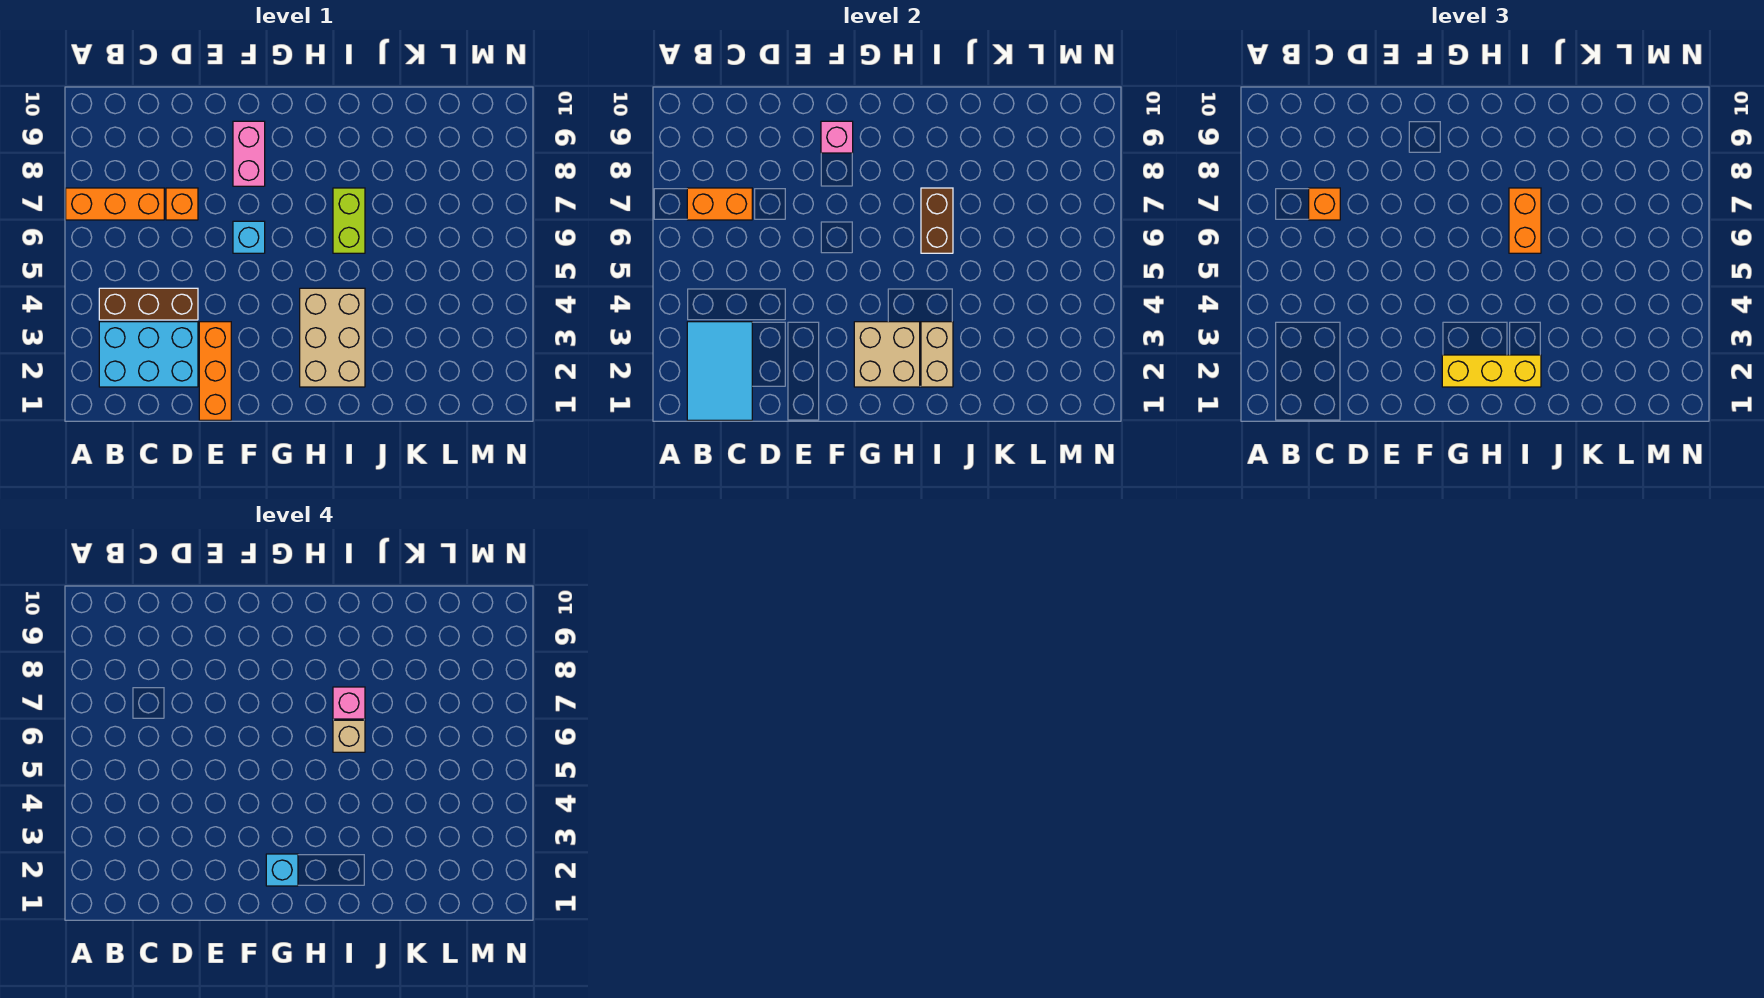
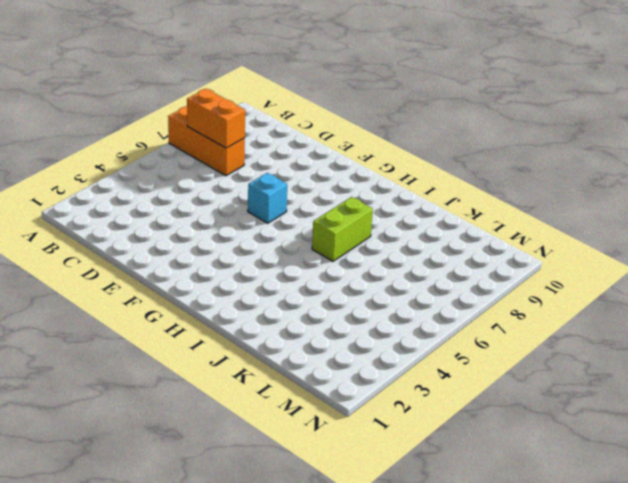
none -> cyan brick B2:D3 level 1
none -> brown brick B4:D4 level 1
none -> orange brick D7 level 1

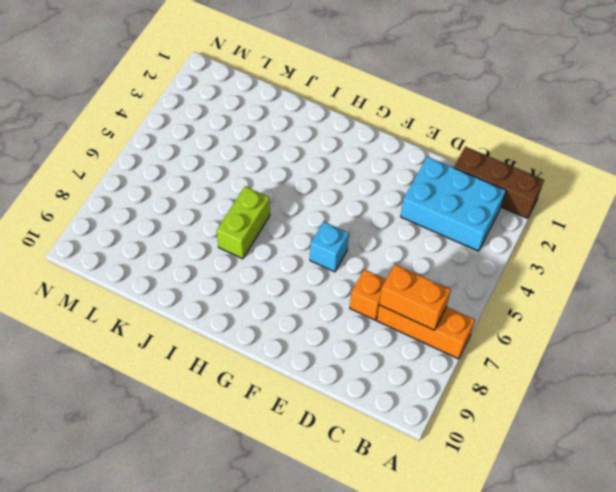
brown brick A1:C1 level 1 -> brown brick B4:D4 level 1
none -> orange brick E1:E3 level 1
none -> pink brick F8:F9 level 1
none -> tan brick H2:I4 level 1

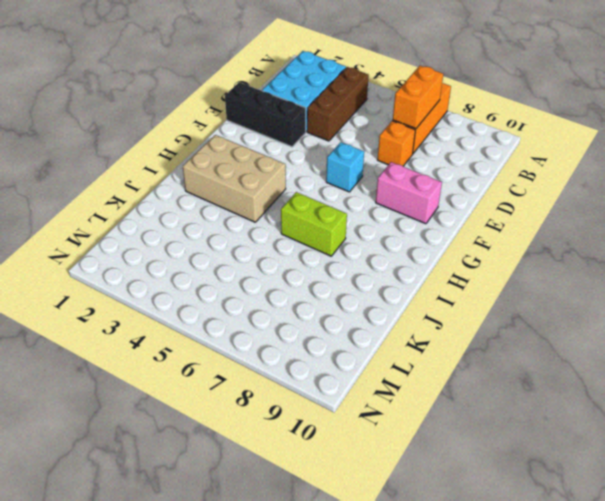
black brick E1:E3 level 1 -> orange brick E1:E3 level 1
none -> cyan tile B1:C3 level 2
none -> pink brick F9 level 2
none -> tan brick G2:H3 level 2

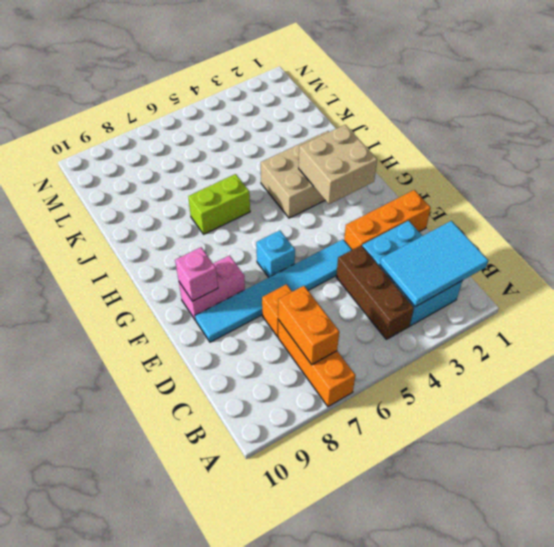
cyan tile E4:E9 level 1 -> none
none -> tan brick I2:I3 level 2
none -> brown brick I6:I7 level 2
none -> orange brick C7 level 3

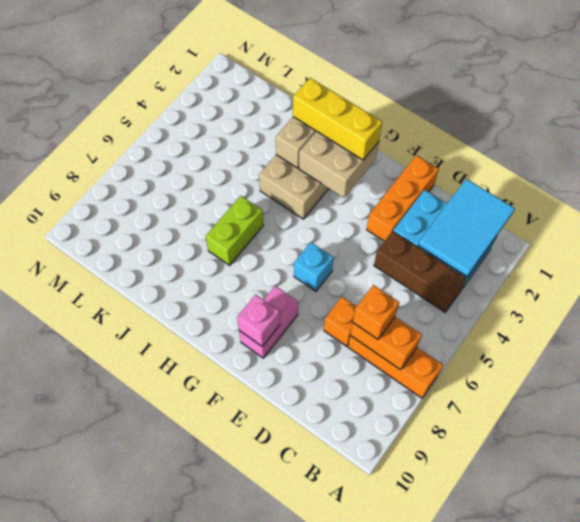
none -> brown brick I6:I7 level 2
none -> orange brick I6:I7 level 3
none -> cyan brick G2 level 4

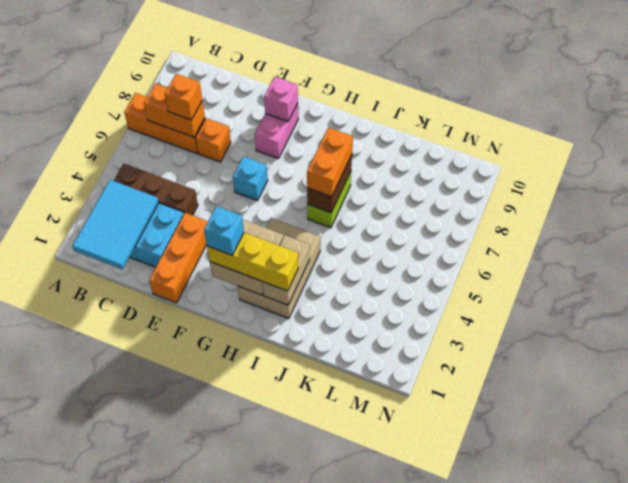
none -> tan brick I6 level 4
none -> pink brick I7 level 4

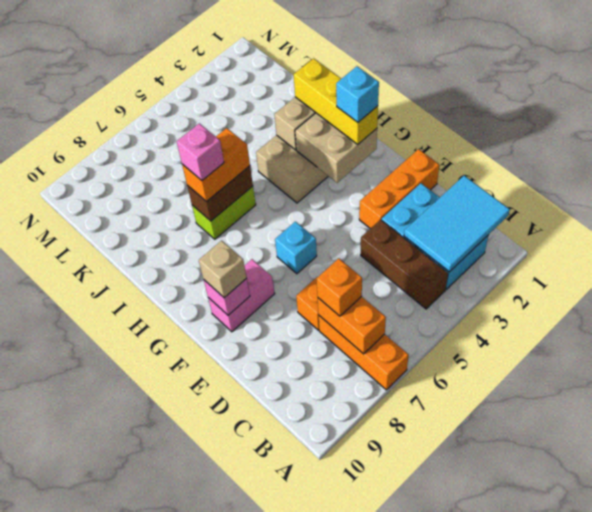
tan brick F9 level 3 -> tan brick I6 level 4

